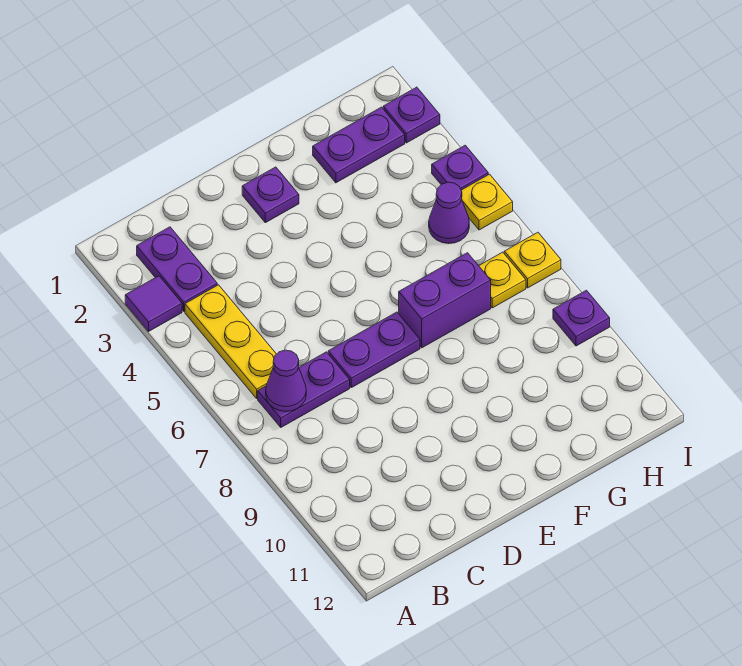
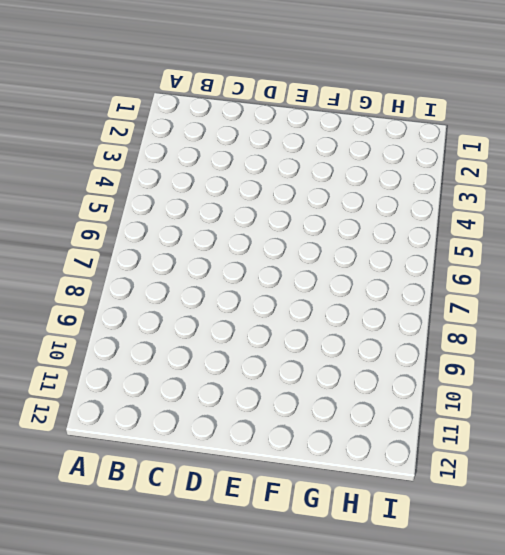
none -> purple tile A3 level 1
none -> purple plate B2:B3 level 1
none -> yellow plate B4:B6 level 1

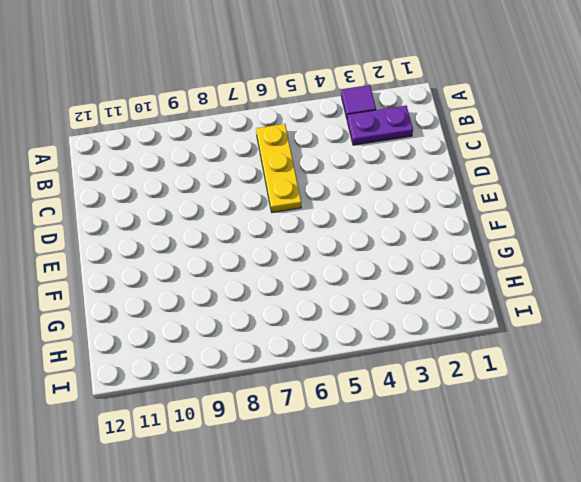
yellow plate B6:D6 level 1 -> yellow plate B4:B6 level 1
none -> purple plate B7:C7 level 1
none -> purple plate D7:E7 level 1
none -> purple plate E2 level 1

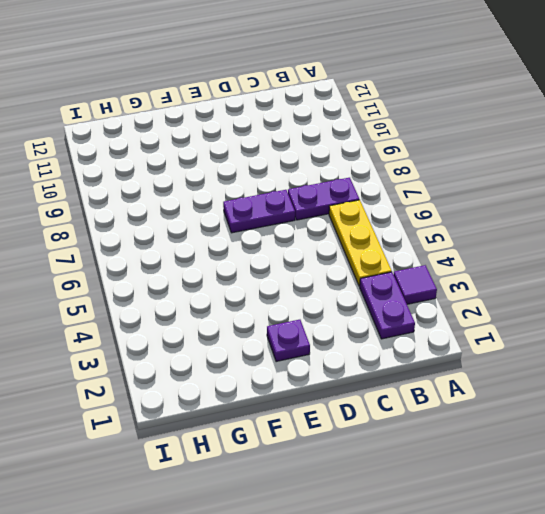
none -> purple brick F7:G7 level 1
none -> purple plate G2:H2 level 1
none -> purple cone H5 level 1

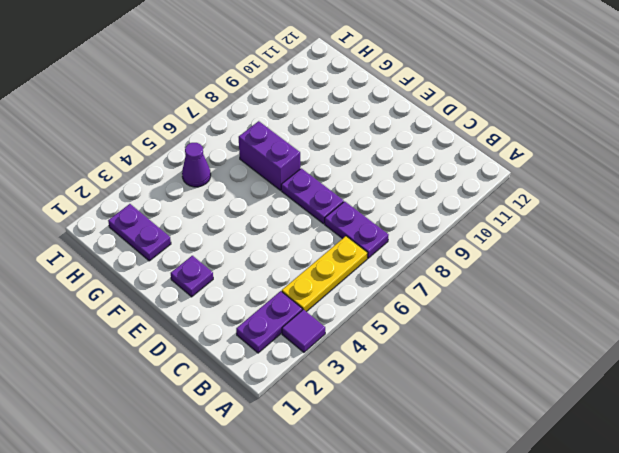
none -> yellow plate H7 level 1
none -> purple plate I2 level 1
none -> purple plate I4 level 1

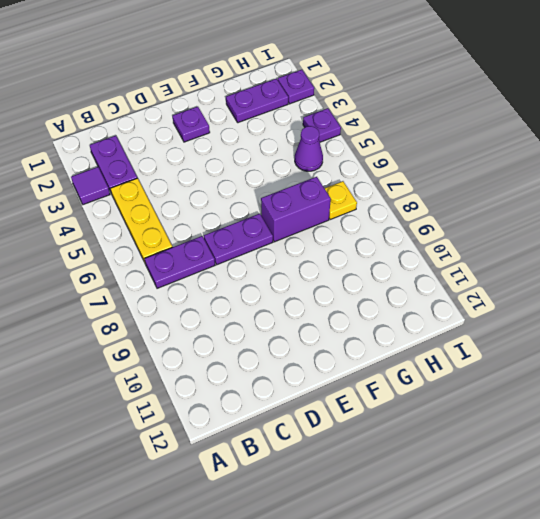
none -> yellow plate I5 level 1
none -> yellow plate I7 level 1
none -> purple plate I9 level 1

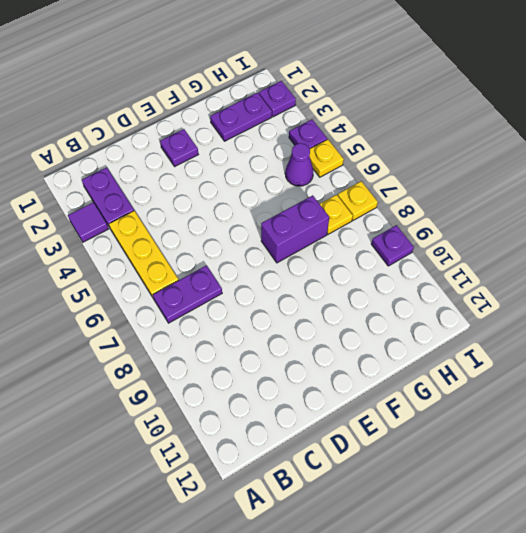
none -> purple plate D7:E7 level 1
none -> purple cone B7 level 2

